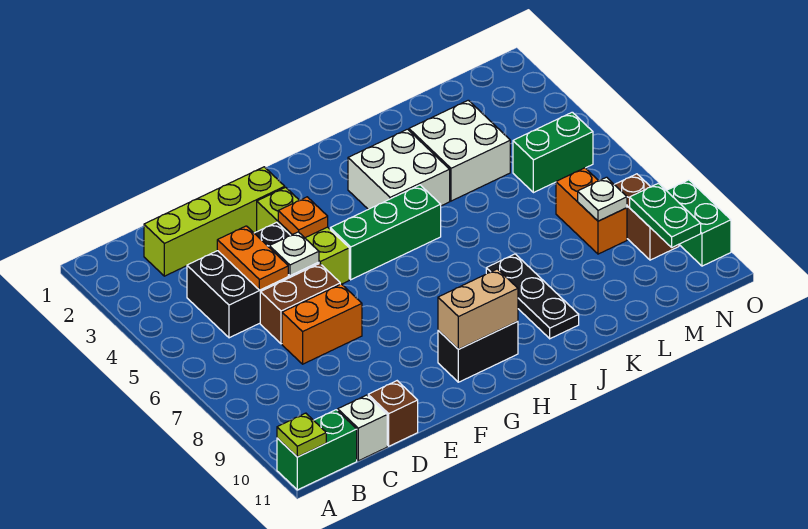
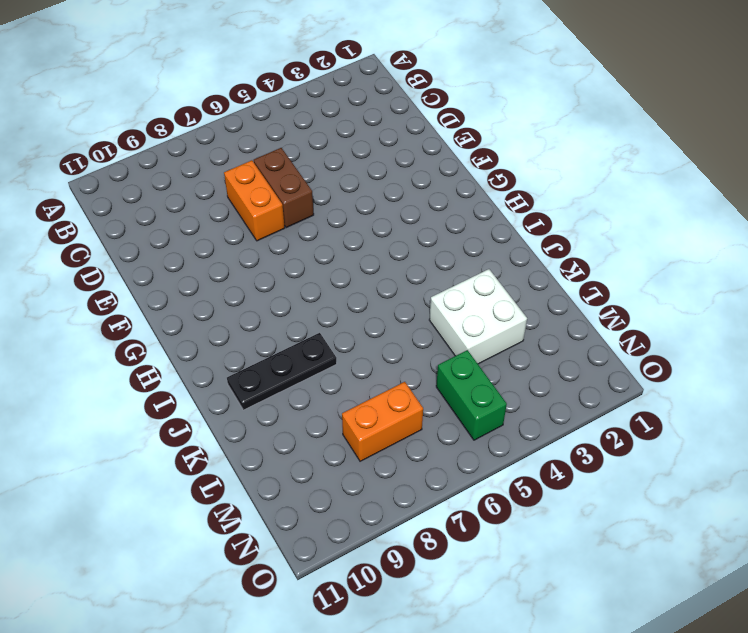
none -> green brick A11:B11 level 1
none -> lime brick C2:F2 level 1
none -> black brick C4:E5 level 1

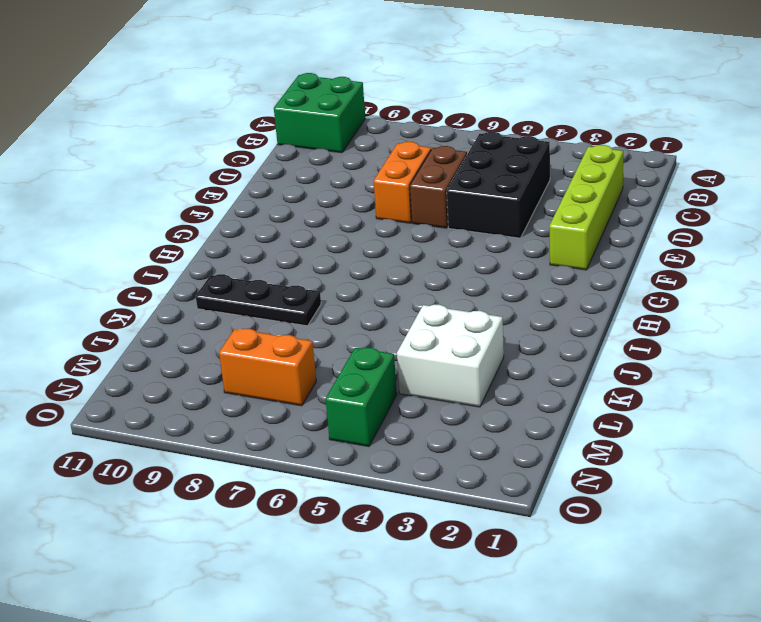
green brick A10:B11 level 1 -> green brick A11:B11 level 1
none -> white brick C11 level 1
none -> brown brick D11 level 1
none -> lime brick F3:F5 level 1

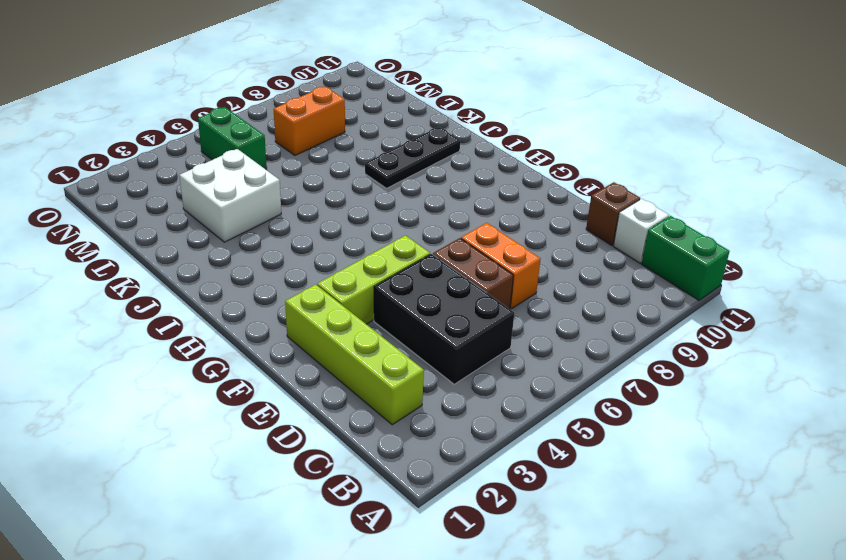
none -> green brick G5:I5 level 1
none -> black brick G10:H10 level 1
none -> white brick I3:J4 level 1

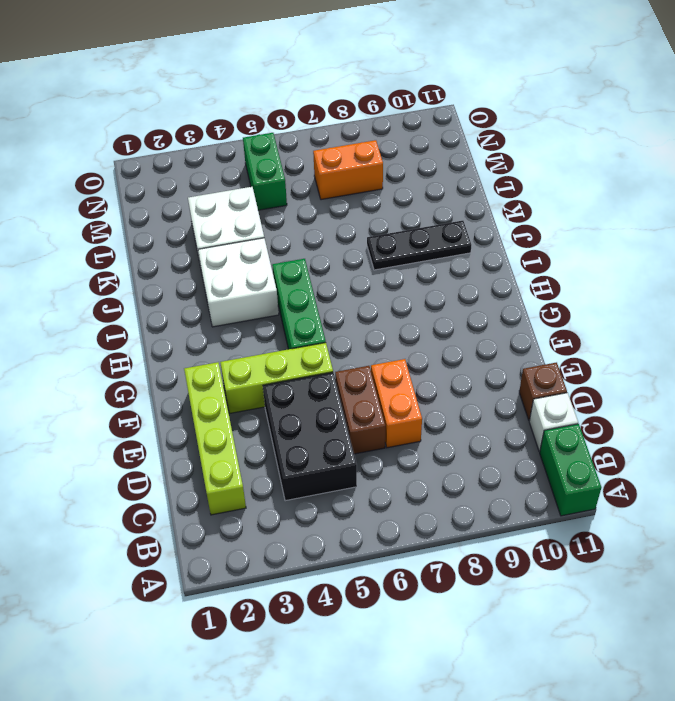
none -> black brick G10:H10 level 1
none -> brown brick N8:N9 level 1
none -> green brick O9:O10 level 1

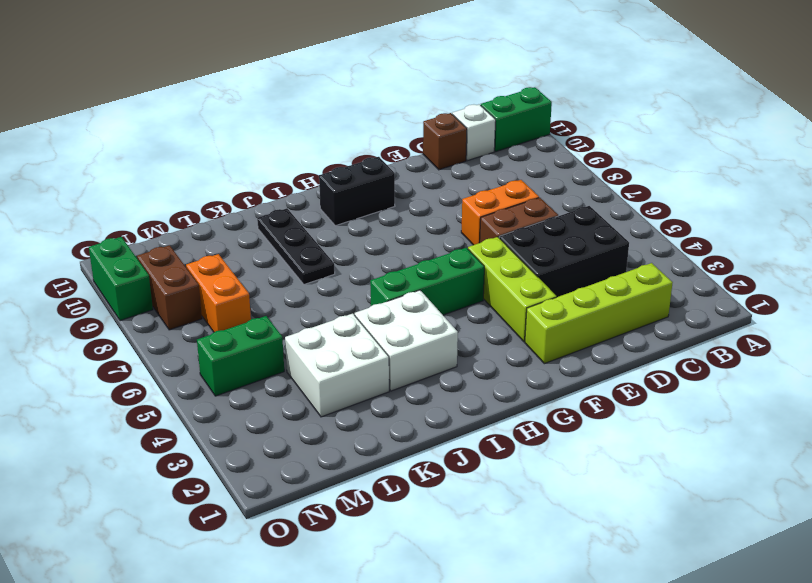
none -> lime plate A11 level 2
none -> orange plate D4:D5 level 2
none -> white plate E5 level 2

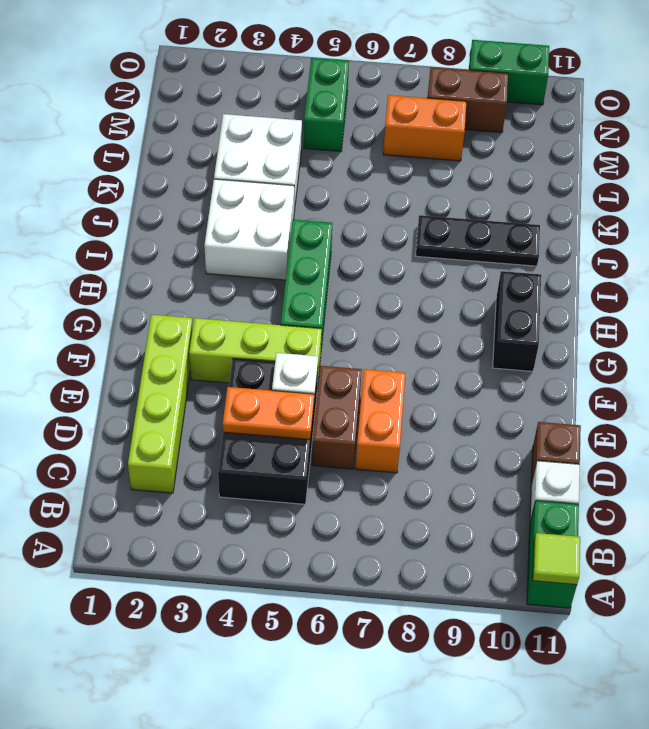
lime tile A11 level 2 -> lime plate A11 level 2
none -> orange plate F4 level 2
none -> tan brick G10:H10 level 2
none -> white plate M8 level 2

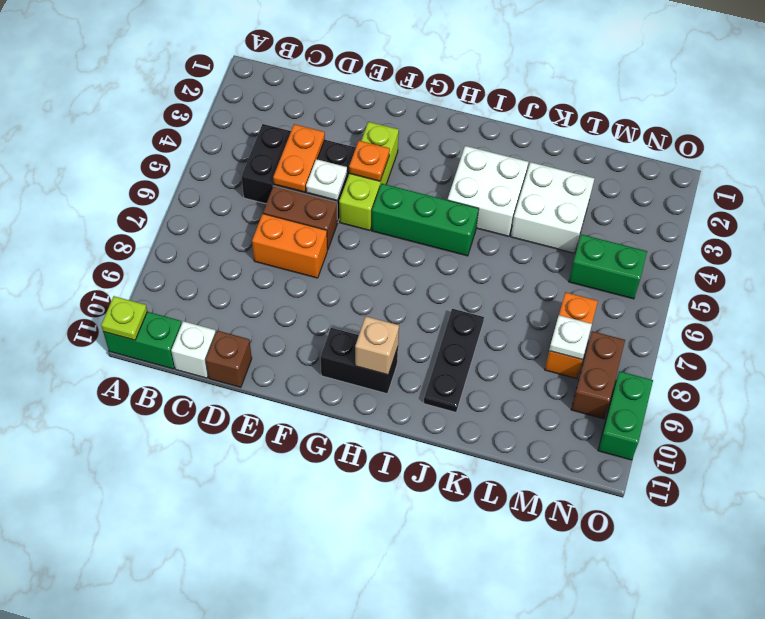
tan brick H10 level 2 -> tan brick G10:H10 level 2
none -> lime brick C2:F2 level 1
none -> green plate N9:N10 level 2

